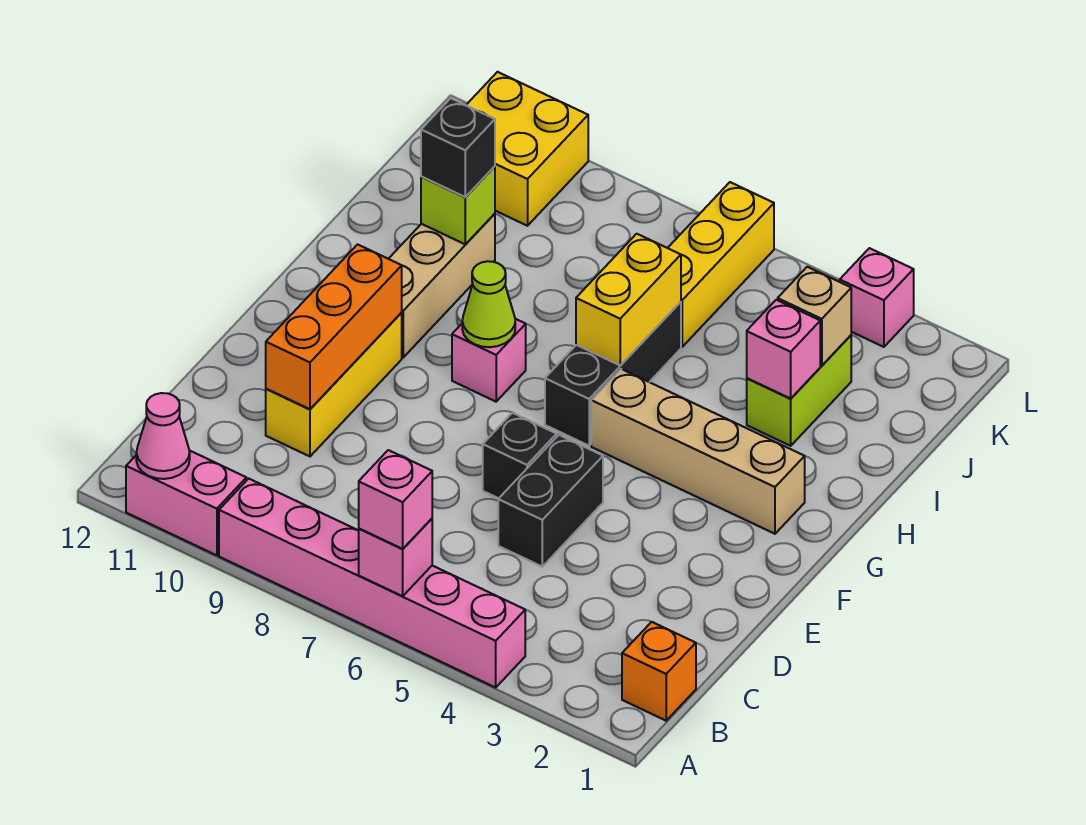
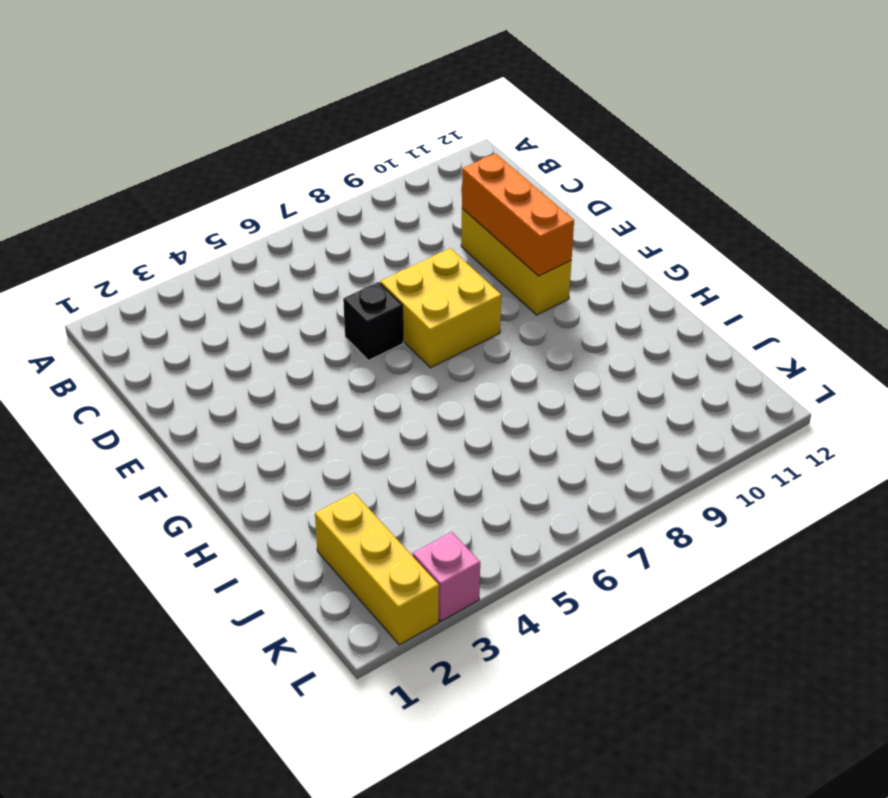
yellow brick E7:F8 level 1 -> yellow brick K10:L11 level 1
yellow brick J2:L2 level 1 -> yellow brick J6:L6 level 1
none -> pink brick A4:A9 level 1
none -> pink brick A10:A11 level 1
none -> orange brick B1 level 1

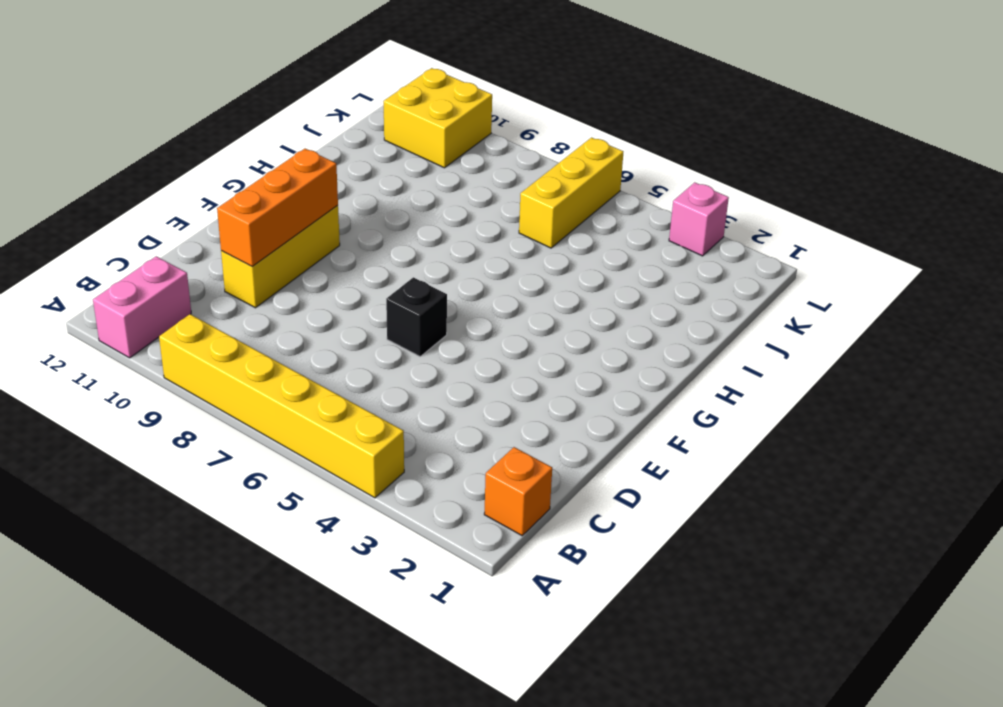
yellow brick A4:A9 level 1 -> pink brick A4:A9 level 1
pink brick A11:B11 level 1 -> pink brick A10:A11 level 1
none -> black brick D5:E5 level 1
none -> tan brick G2:G5 level 1
none -> black brick G6:I6 level 1

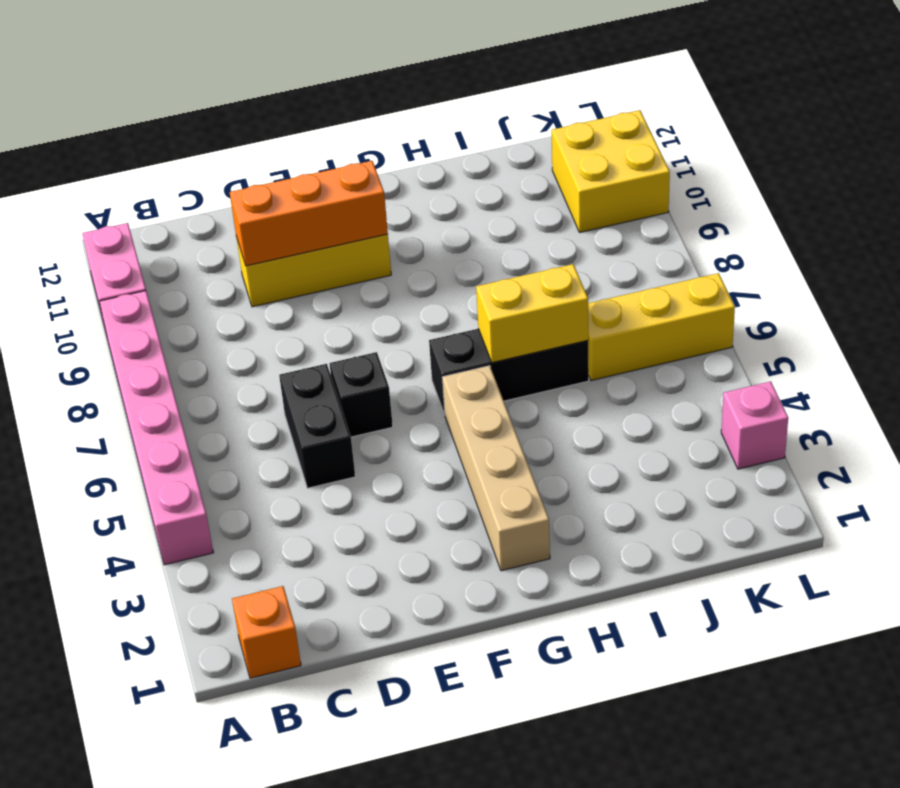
black brick D5:D6 level 1 -> black brick D5:E5 level 1
none -> pink brick G8 level 1
none -> tan brick G10:I10 level 1
none -> lime brick I3:J3 level 1

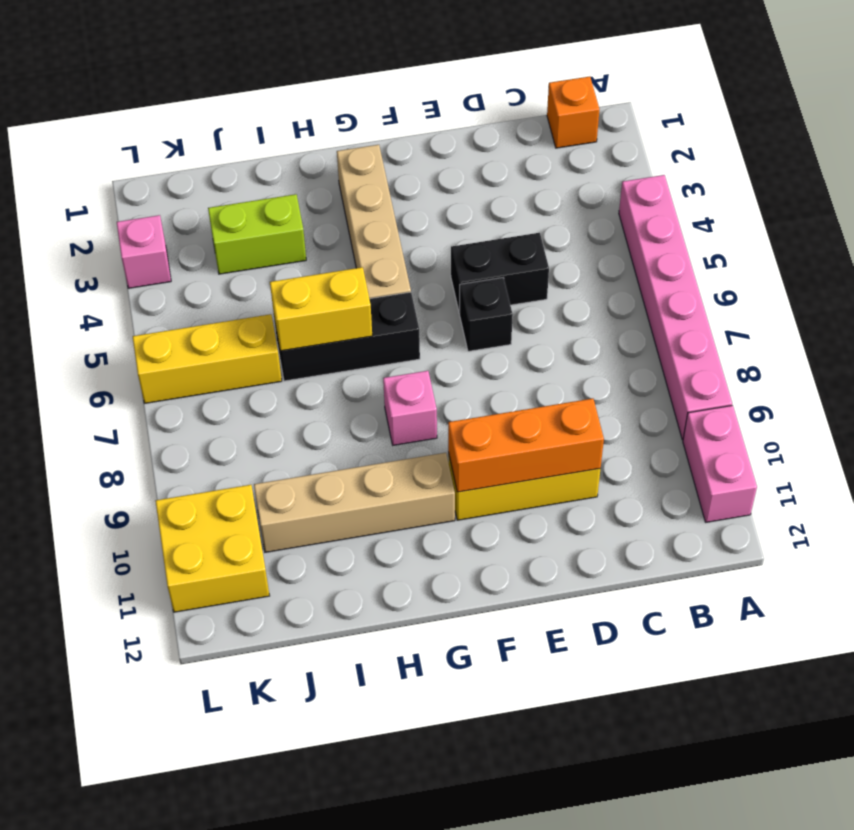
tan brick G10:J10 level 1 -> tan brick G10:I10 level 1
none -> pink brick A6 level 2
none -> pink cone A11 level 2
none -> lime cone G8 level 2

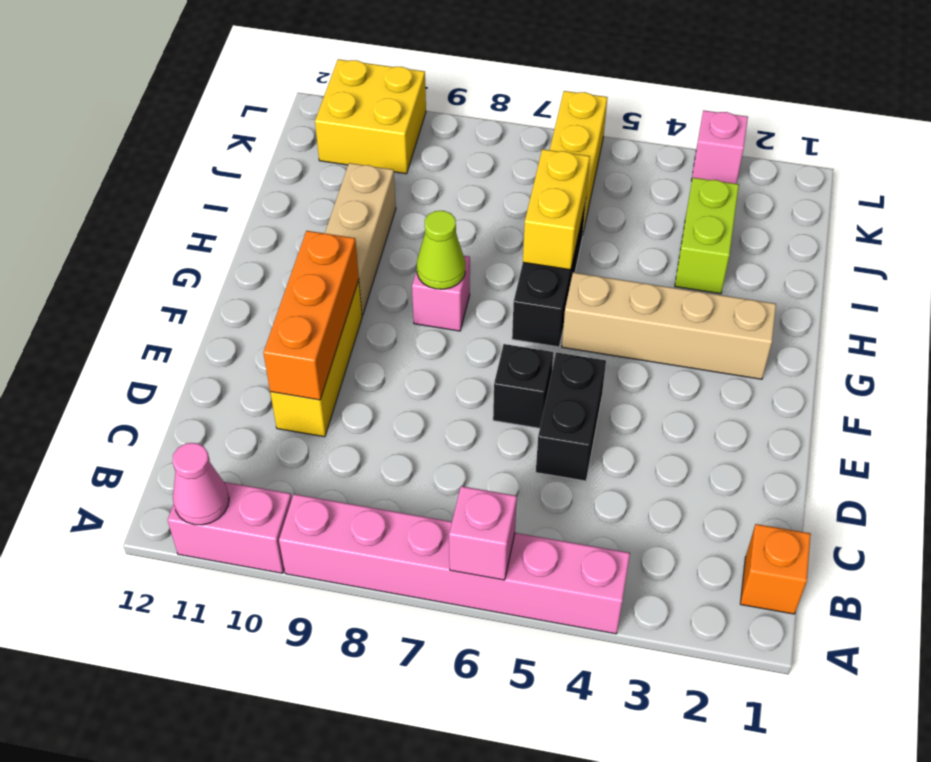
none -> pink brick I3 level 2
none -> lime brick I10 level 2
none -> tan brick J3 level 2

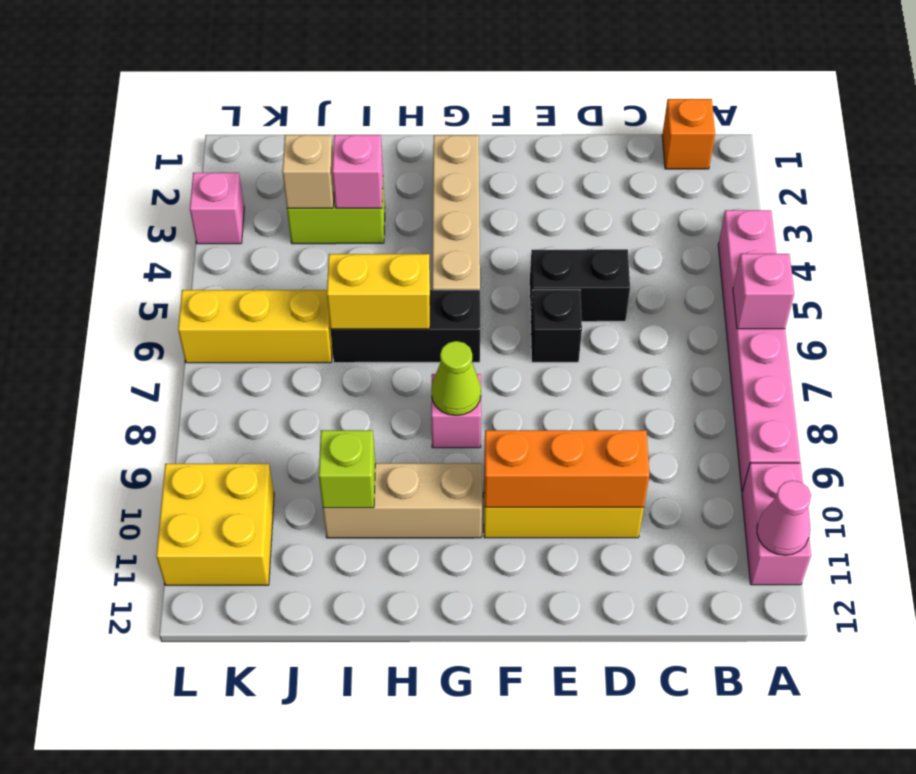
none -> pink brick A6 level 3
none -> black brick I10 level 3

